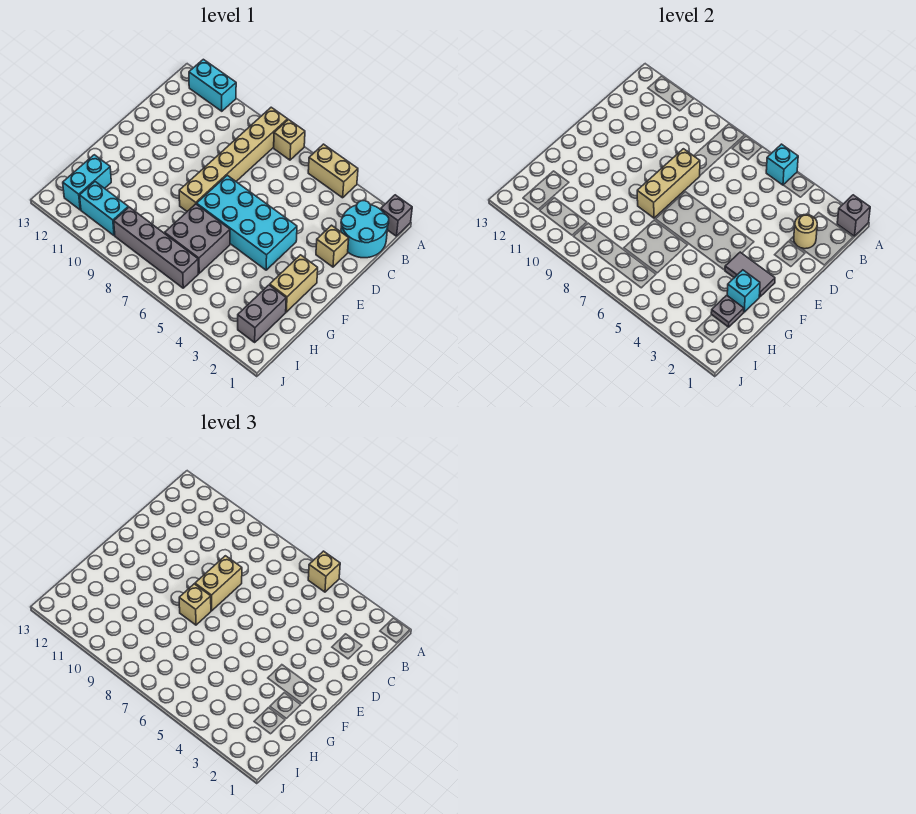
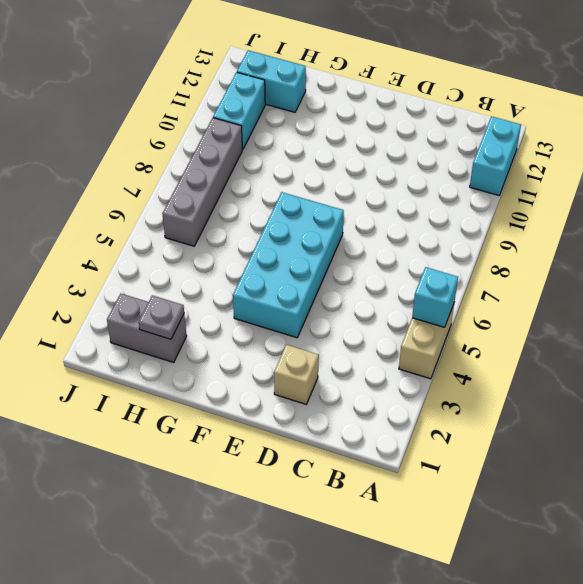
none -> grey brick A1 level 1
none -> tan brick A7 level 1
none -> tan brick A8:F8 level 1

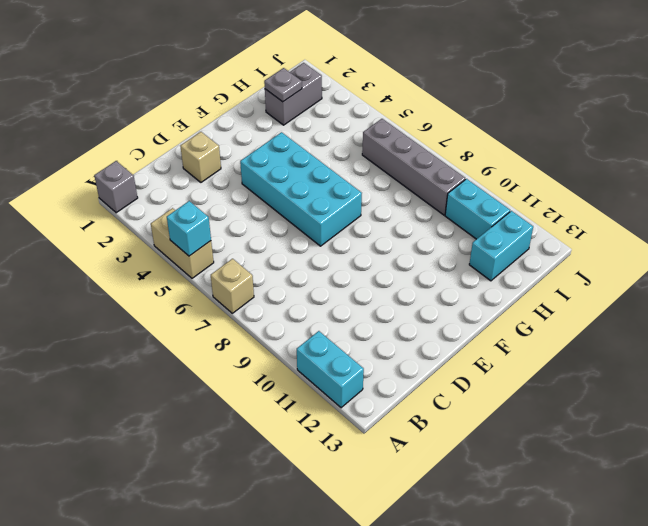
none -> tan brick A8:F8 level 1
none -> cyan round brick B1:C2 level 1
none -> tan brick F2:G2 level 1

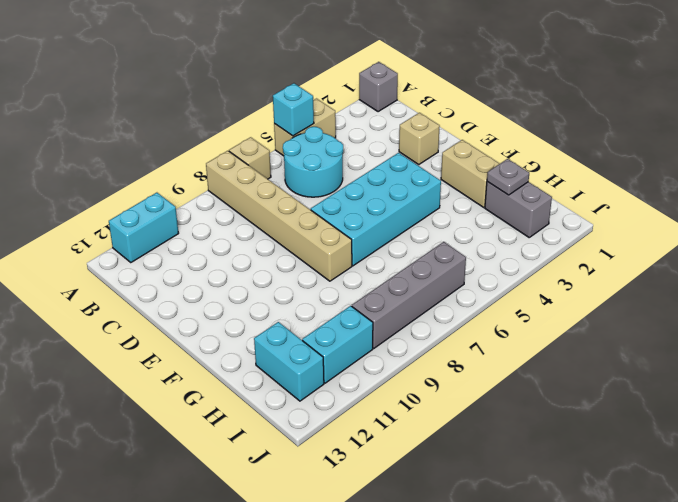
cyan round brick B5:C6 level 1 -> cyan round brick B1:C2 level 1
none -> grey brick G6:H7 level 1
none -> grey brick A1 level 2
none -> tan round brick C2 level 2

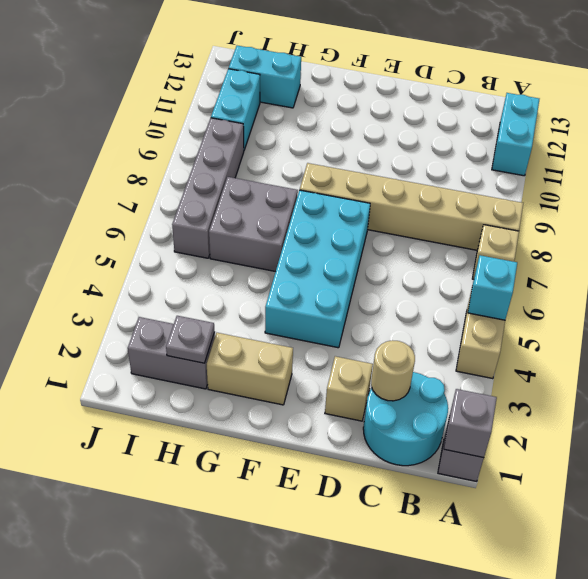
none -> tan brick D8:F8 level 2
none -> grey tile F2:F3 level 2
none -> cyan brick G2 level 2

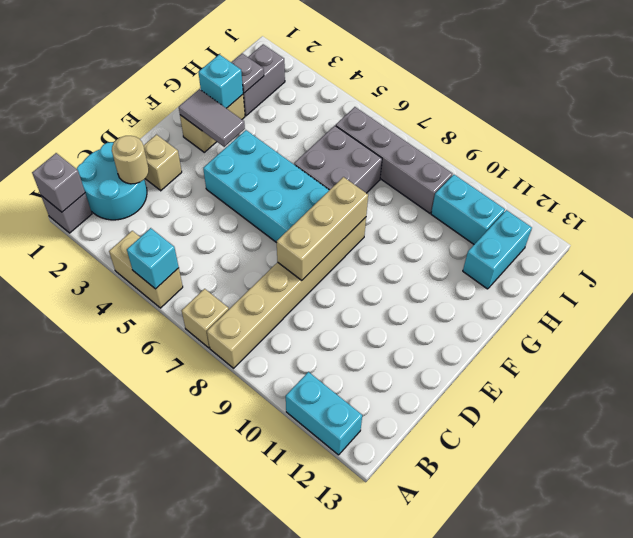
none -> tan brick A5 level 3
none -> tan brick D8:E8 level 3
none -> tan brick F8 level 3

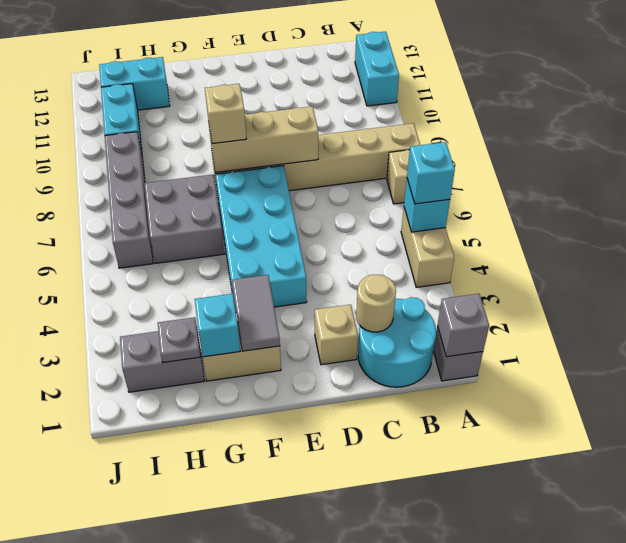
cyan brick A5 level 3 -> tan brick A5 level 3
none -> tan brick D8:E8 level 3

